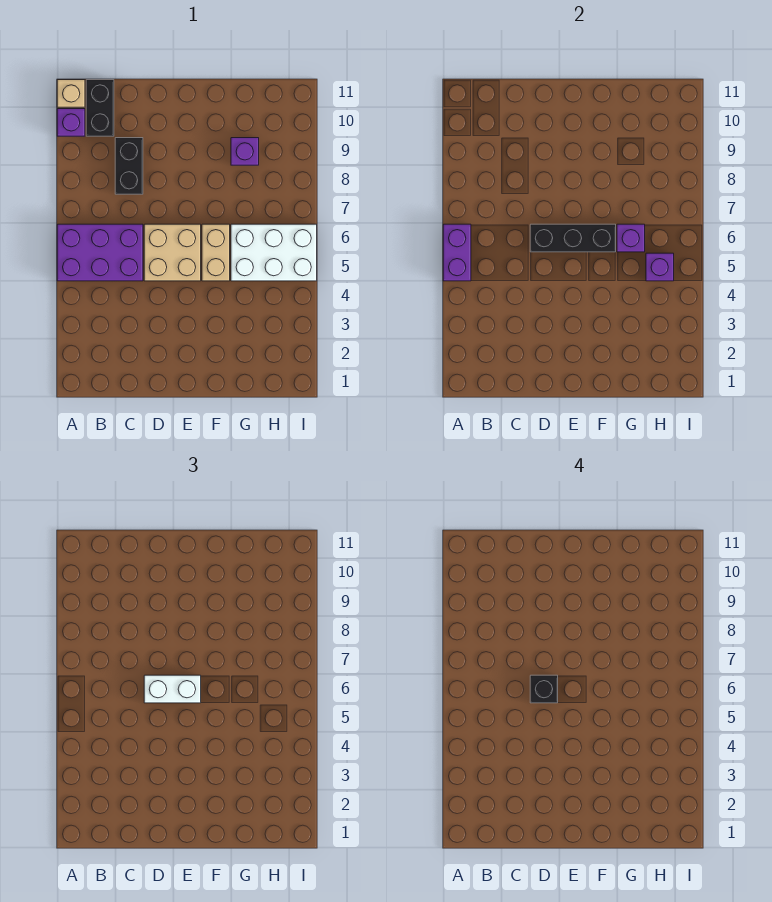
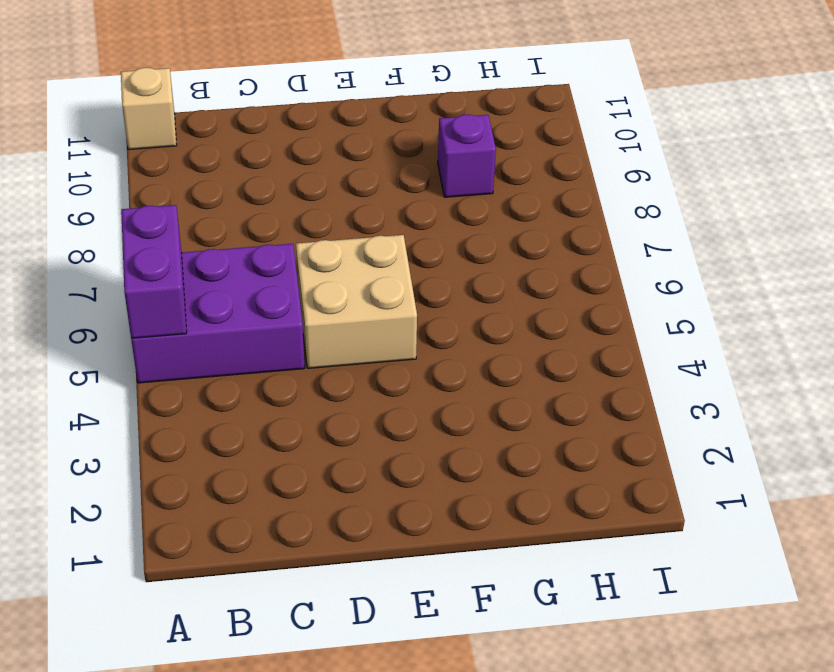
none -> purple brick A10 level 1
none -> black brick B10:B11 level 1
none -> black brick C8:C9 level 1

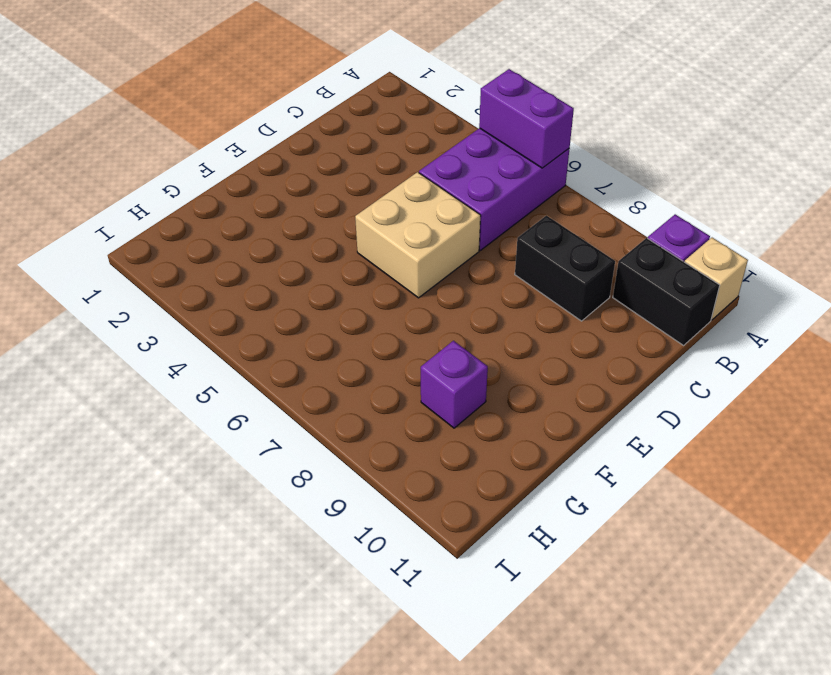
none -> tan brick F5:F6 level 1
none -> white brick G5:I6 level 1
none -> black brick D6:F6 level 2

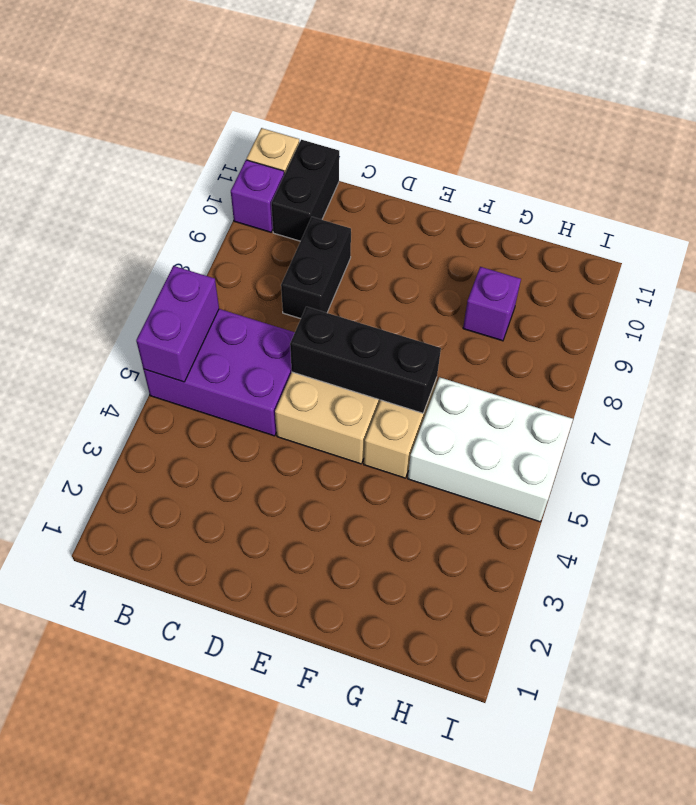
none -> purple brick G6 level 2
none -> purple brick H5 level 2
none -> white brick D6:E6 level 3

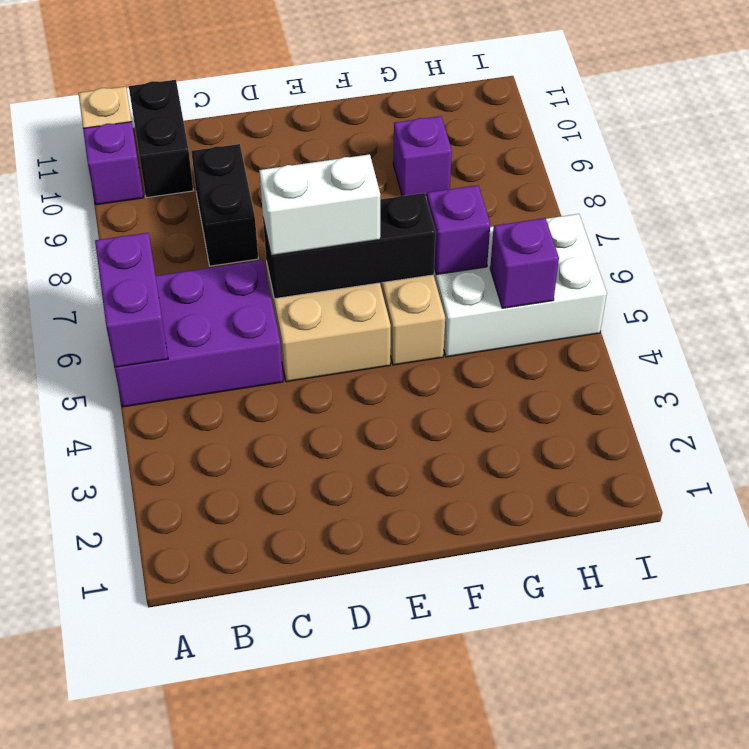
none -> black brick D6 level 4

